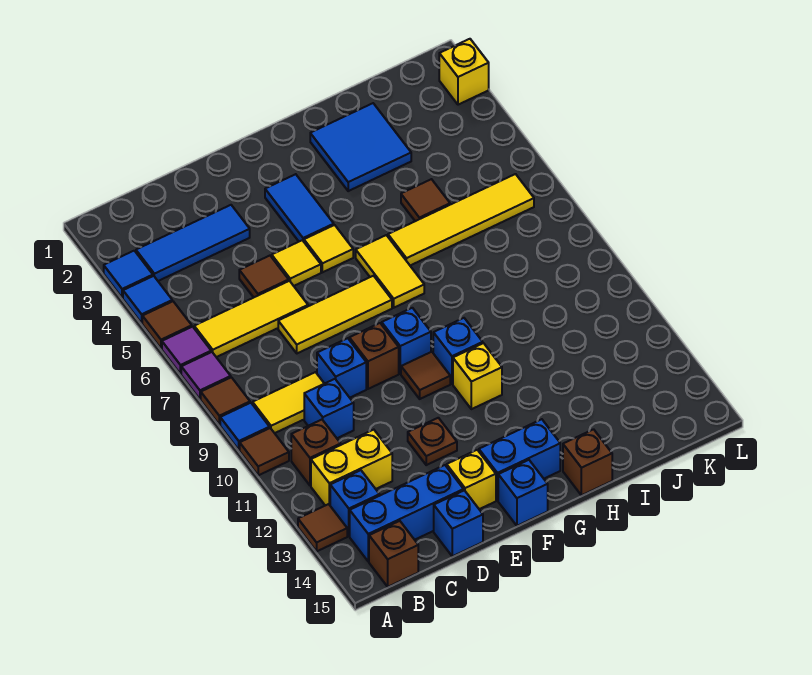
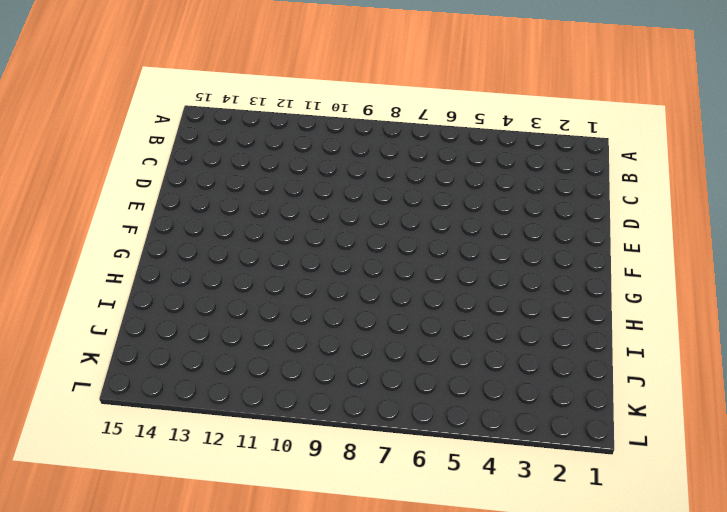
none -> blue tile A3 level 1
none -> blue tile A4 level 1
none -> brown tile A5 level 1
none -> purple tile A6 level 1

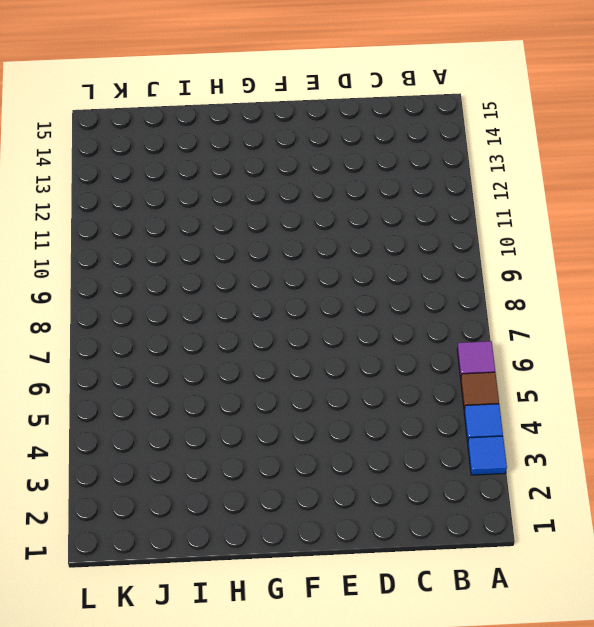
none -> purple tile A7 level 1
none -> brown tile A8 level 1
none -> blue tile A9 level 1
none -> brown tile A10 level 1

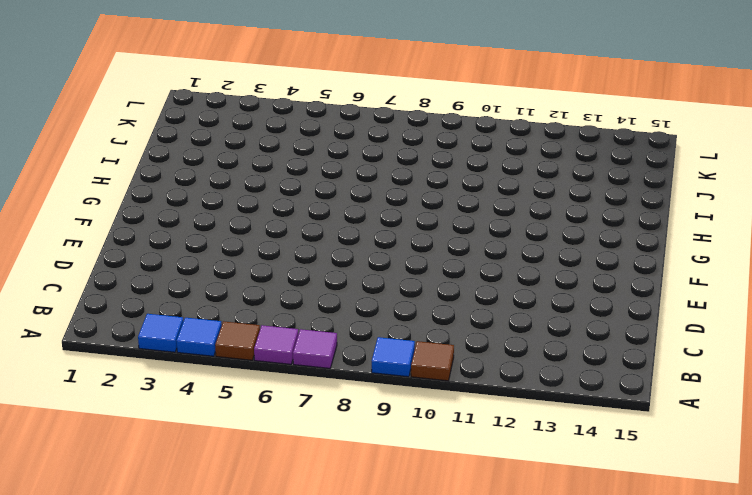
none -> brown tile A8 level 1
none -> brown tile A13 level 1
none -> blue tile B3:D3 level 1
none -> yellow tile B6:D6 level 1

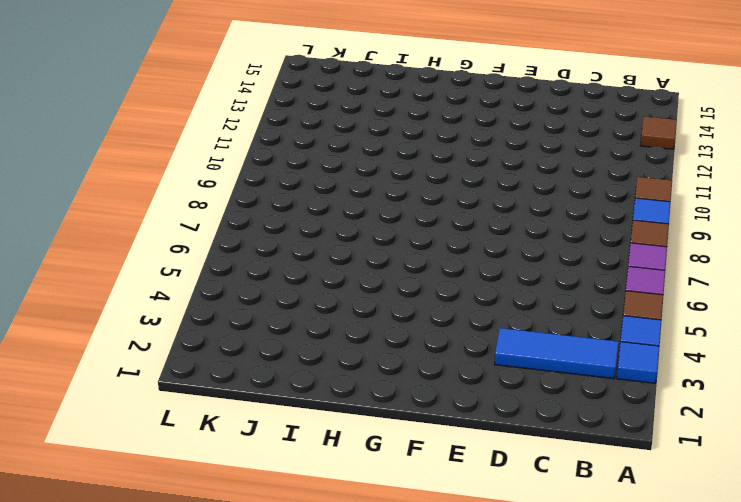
none -> yellow tile B6:D6 level 1
none -> yellow tile B9:C9 level 1
none -> brown brick B11 level 1
none -> yellow brick B12:C12 level 1

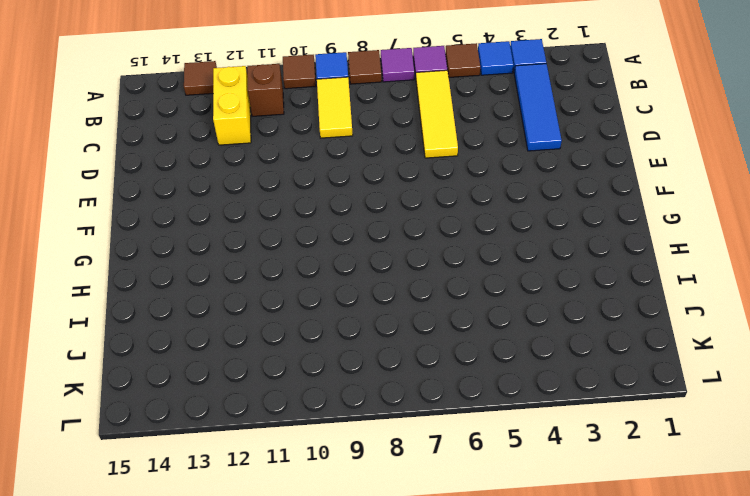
none -> blue brick B13 level 1
none -> blue brick B14:D14 level 1
none -> brown brick B15 level 1
none -> blue brick C10 level 1

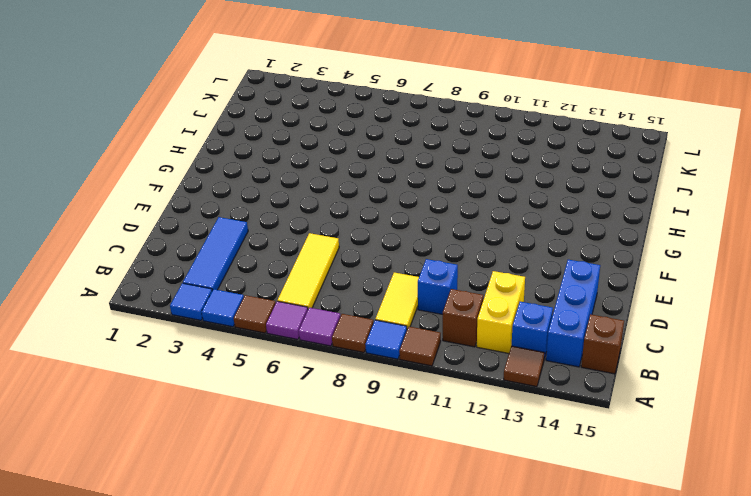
none -> brown tile D5 level 1
none -> yellow tile D7:F7 level 1
none -> blue brick D9 level 1
none -> blue brick D15 level 1

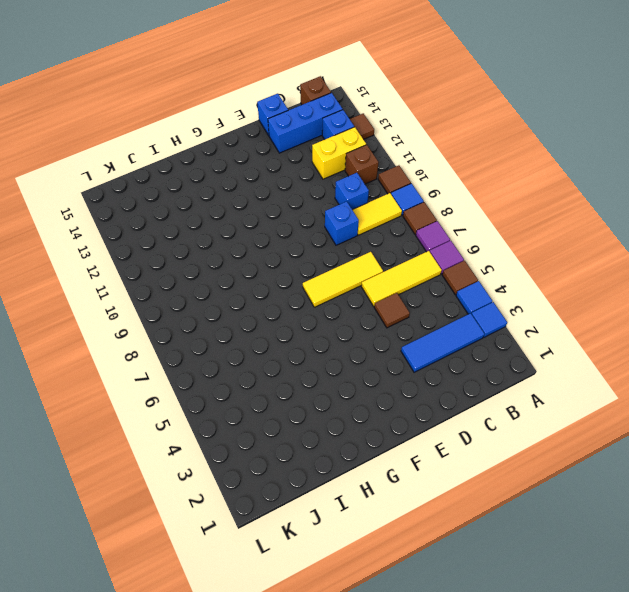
none -> yellow tile E5 level 1
none -> brown brick E9 level 1
none -> brown plate E12 level 1
none -> yellow brick E14 level 1

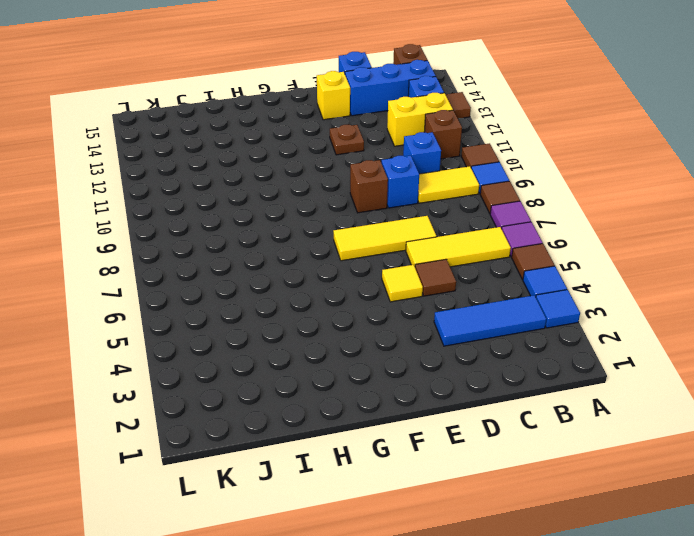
none -> blue tile F3:F4 level 1
none -> yellow tile F5 level 1
none -> blue brick F9 level 1
none -> brown tile F10 level 1

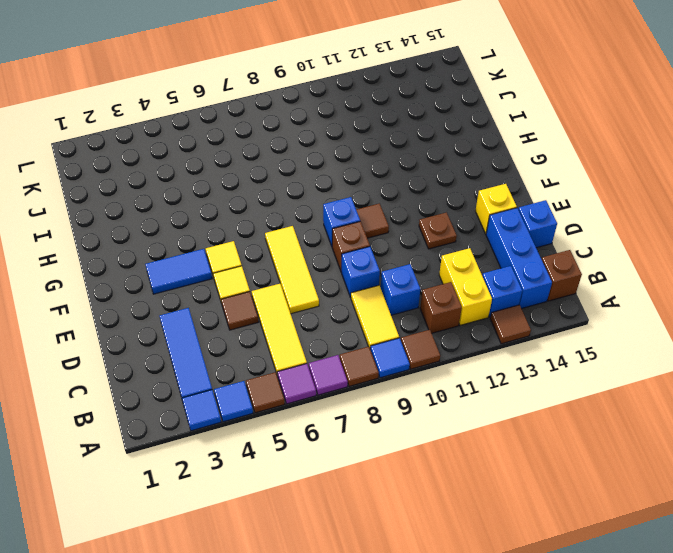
none -> blue brick F14:G14 level 1
none -> blue brick F15 level 1
none -> yellow tile G6:G7 level 1
none -> blue brick G10 level 1

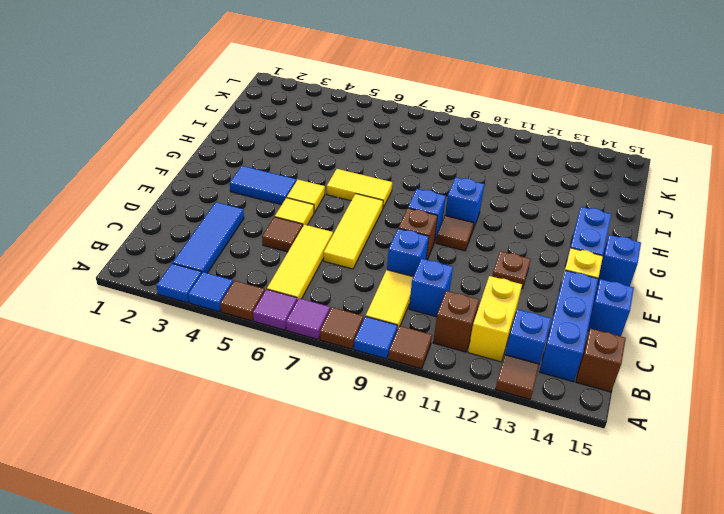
none -> yellow brick G11 level 1
none -> blue tile H2:I3 level 1
none -> yellow tile H6:K6 level 1
none -> brown brick H15 level 1

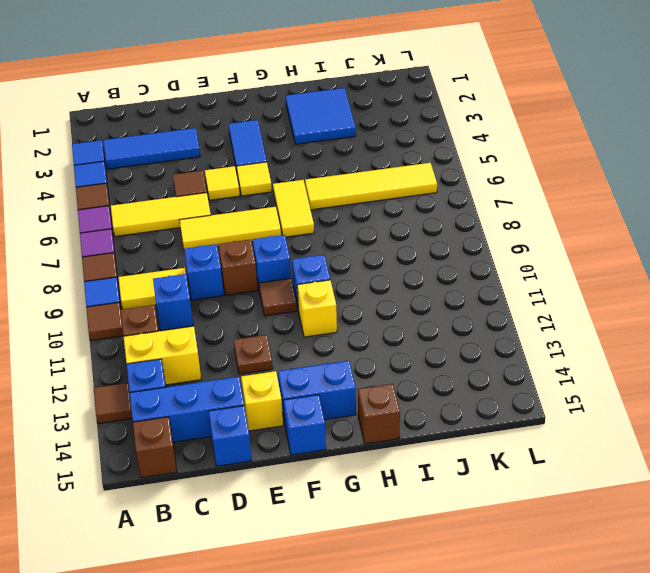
none -> brown tile I5 level 1
none -> yellow brick L2 level 1

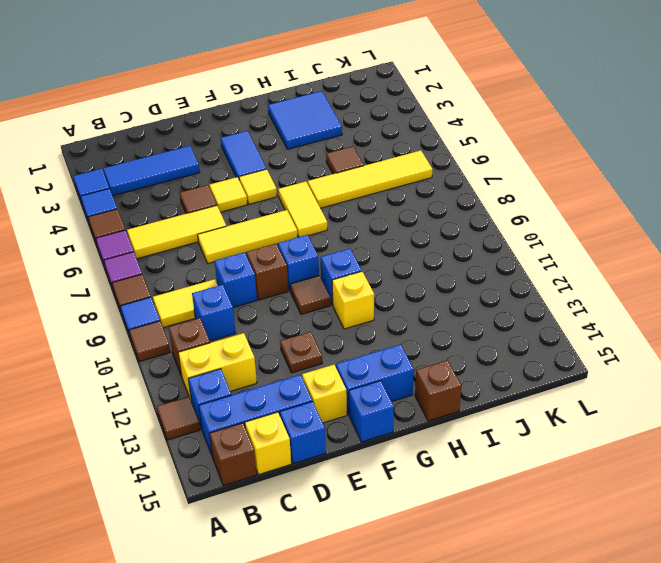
yellow brick C15 level 1 -> yellow brick L2 level 1

